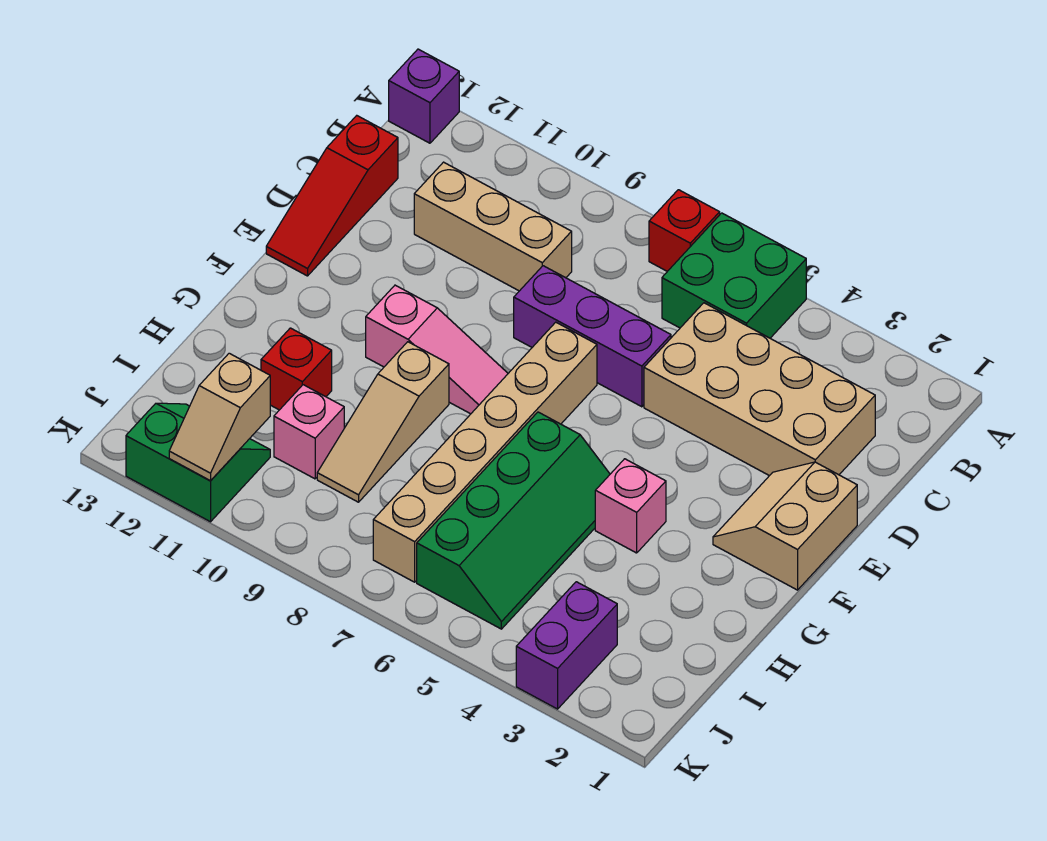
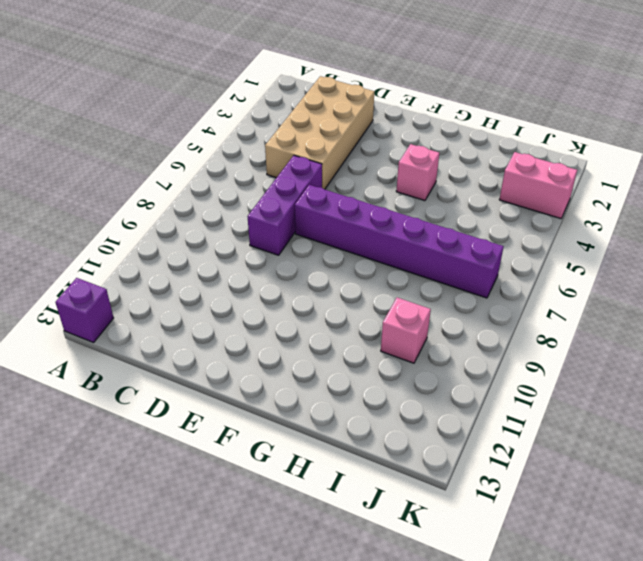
purple brick E7:J7 level 1 -> tan brick E7:J7 level 1
pink brick J3:K3 level 1 -> purple brick J3:K3 level 1
none -> green brick A5:B6 level 1
none -> red brick A7 level 1
none -> tan brick C9:C11 level 1

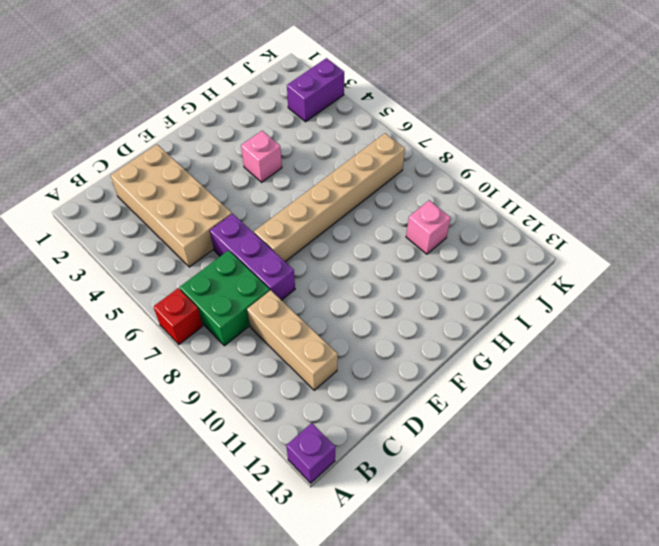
green brick B7:C8 level 1 -> green brick A5:B6 level 1
none -> red slope C13:E13 level 1 top C
none -> tan slope E1:F2 level 1 top 1
none -> pink slope F8:F10 level 1 top 10

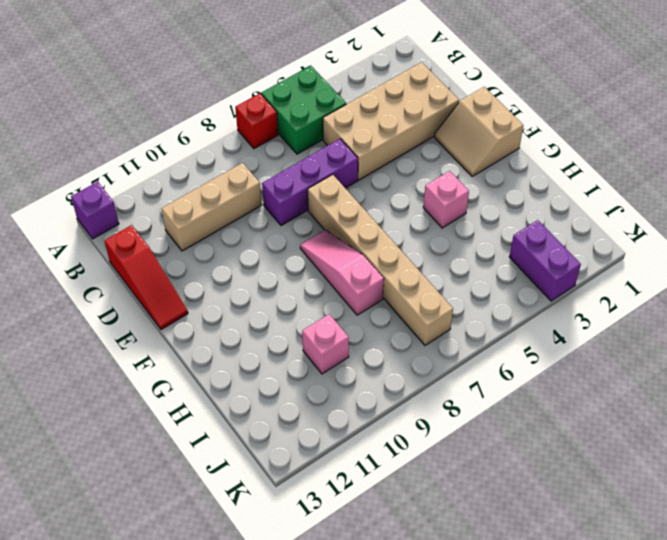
pink slope F8:H8 level 1 top H -> pink slope F8:F10 level 1 top 10
none -> green slope G5:J6 level 1 top 6
none -> tan slope G9:I9 level 1 top G
none -> red brick H11 level 1

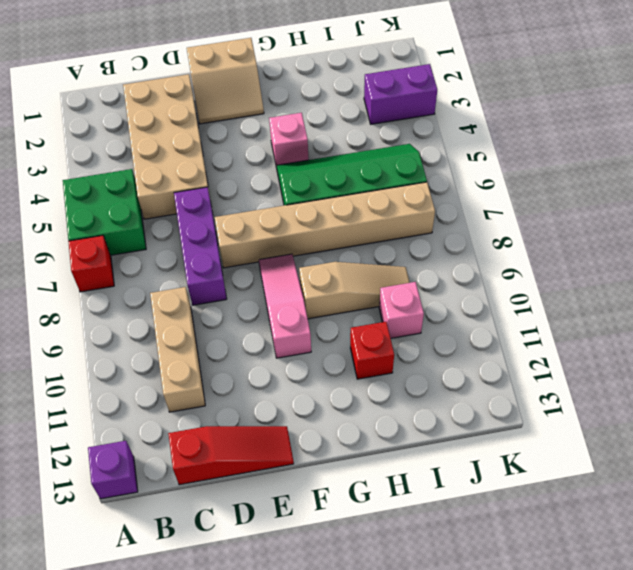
none -> green slope J11:K12 level 1 top K
none -> tan slope J11:K11 level 2 top J

